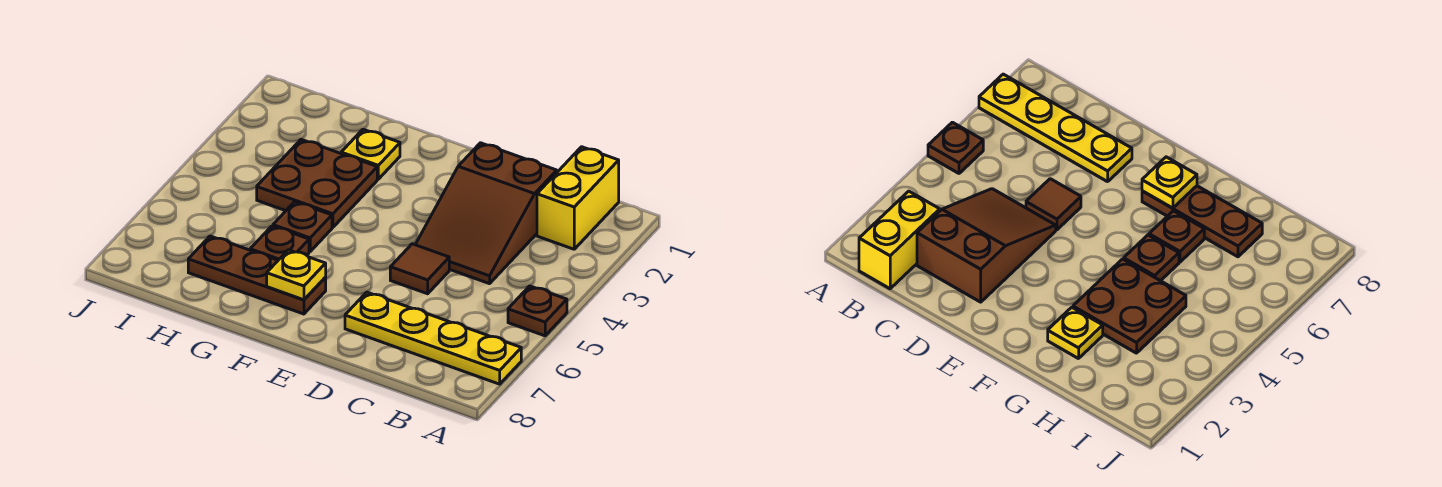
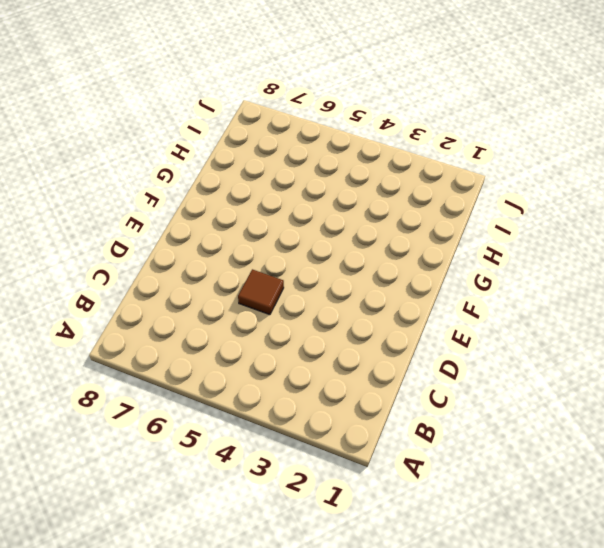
none -> brown plate A5 level 1
none -> yellow plate A7:D7 level 1

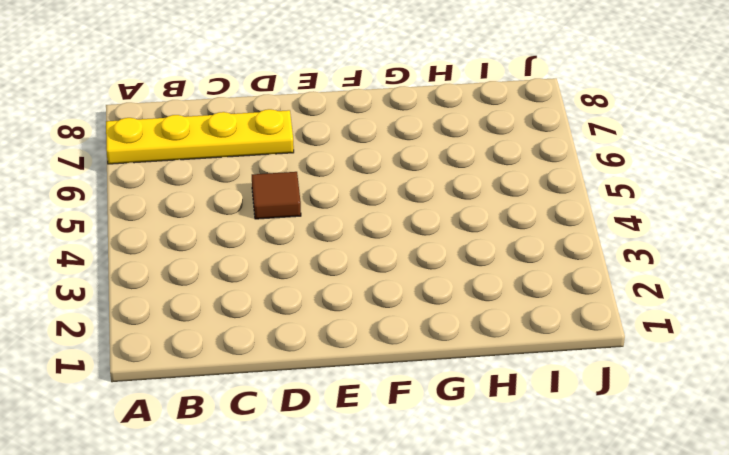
none -> brown plate A5 level 1
none -> yellow brick B1:B2 level 1

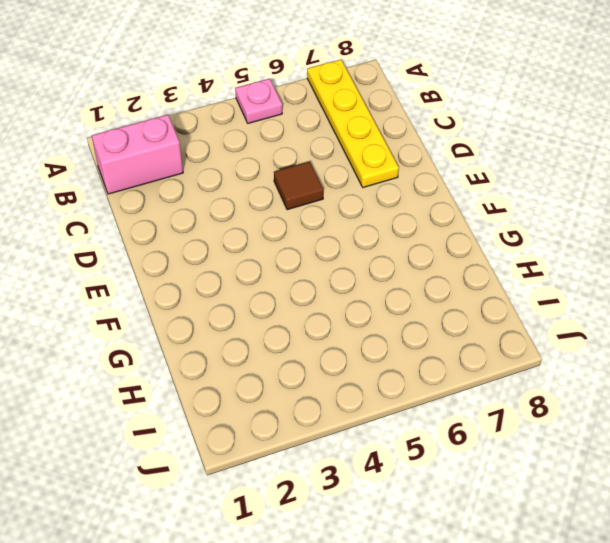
pink plate A5 level 1 -> brown plate A5 level 1
pink brick B1:B2 level 1 -> yellow brick B1:B2 level 1
none -> brown slope C2:D4 level 1 top 2
none -> brown plate F7:H7 level 1

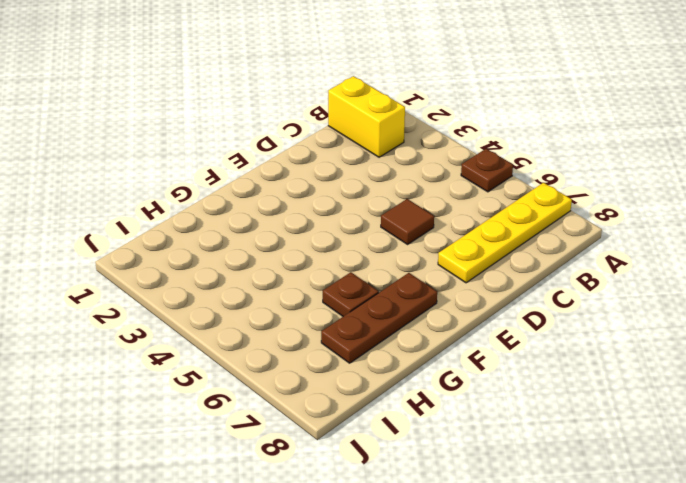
none -> brown slope C2:D4 level 1 top 2
none -> yellow plate G2 level 1

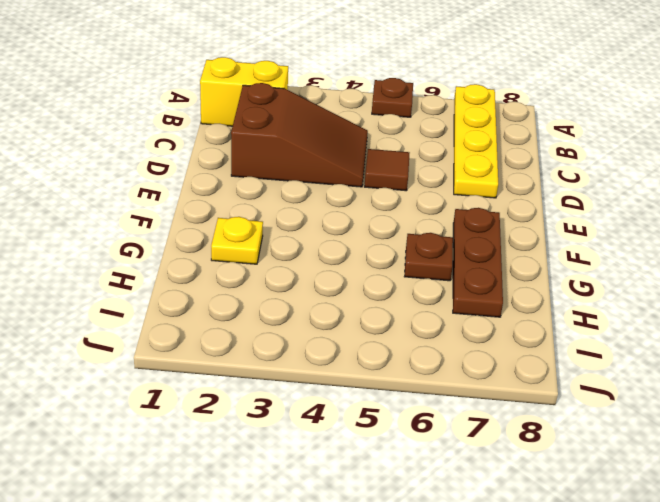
none -> brown plate G3:H4 level 1
none -> brown plate G5 level 1

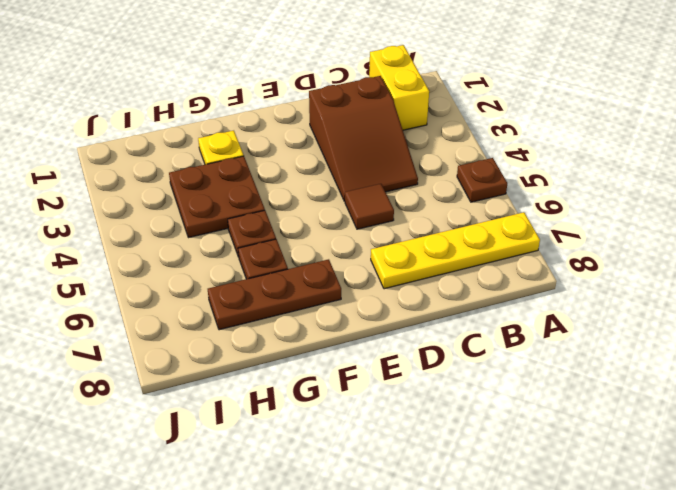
none -> yellow plate F7 level 2

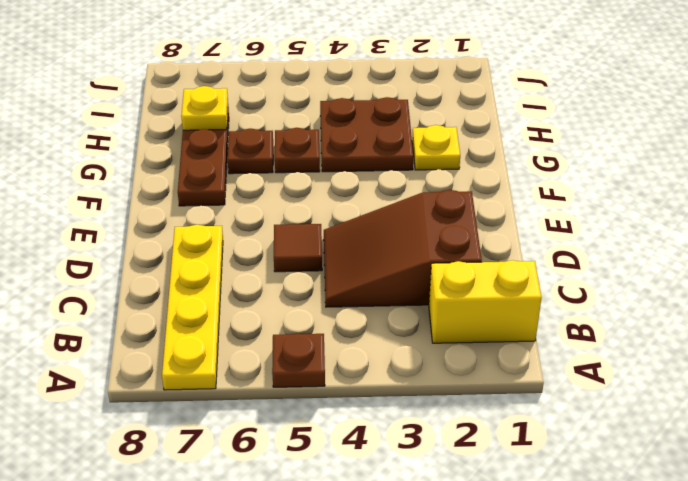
yellow plate H7 level 2 -> yellow plate F7 level 2

